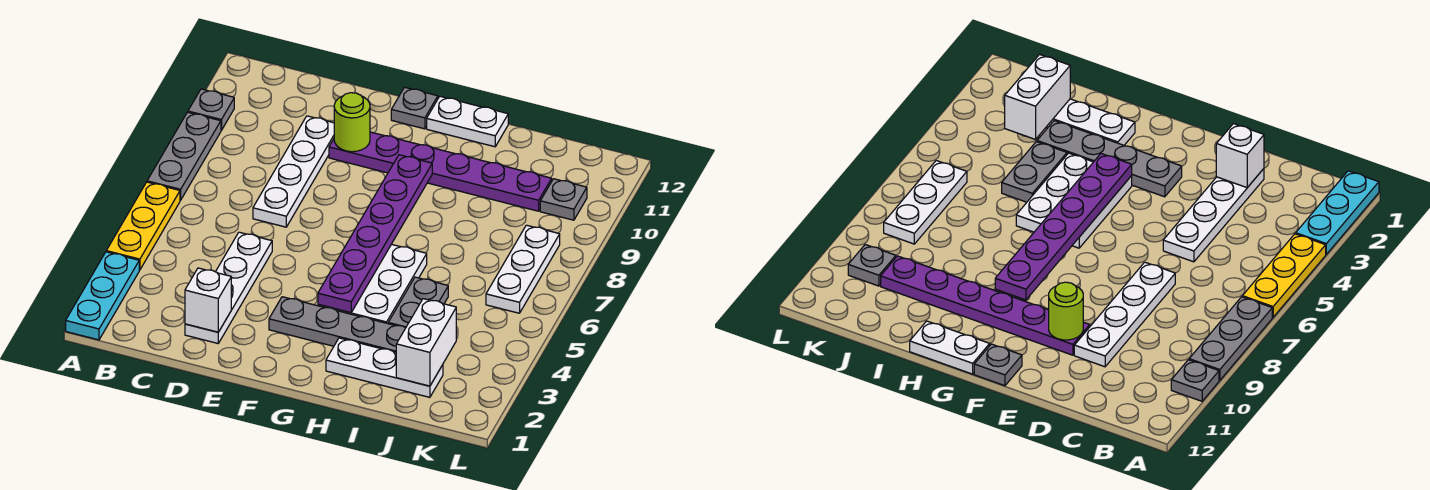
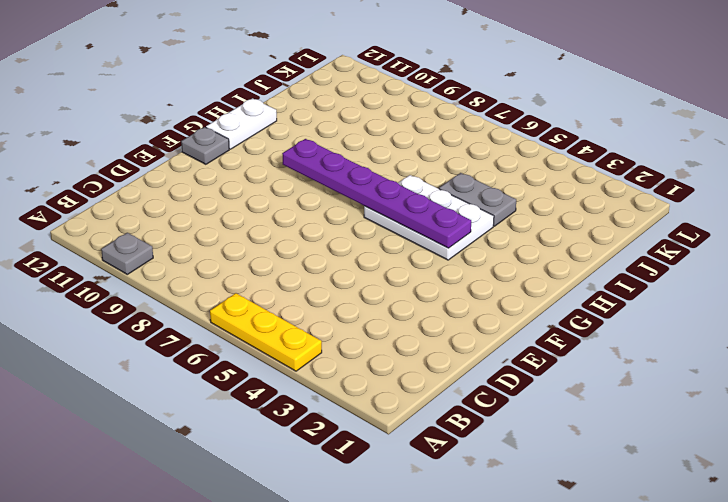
none -> cyan plate A1:A3 level 1
none -> grey plate A7:A9 level 1
none -> white plate D2:D5 level 1

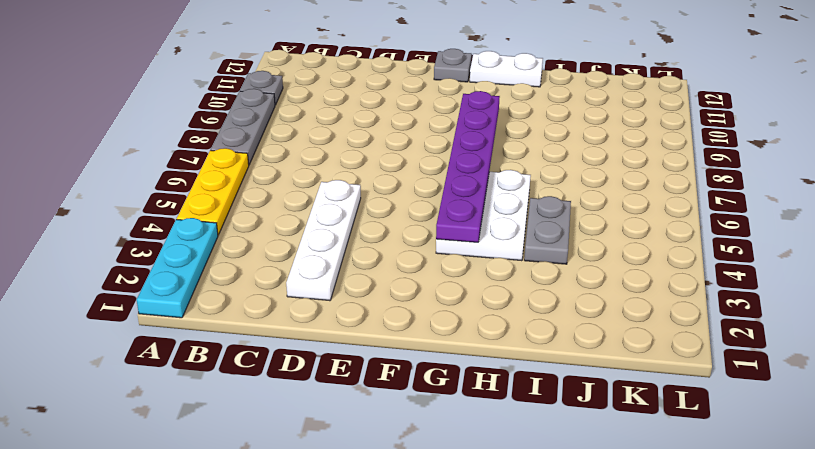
none -> white plate D7:D10 level 1
none -> purple plate E10:J10 level 1
none -> grey plate F3:I3 level 1

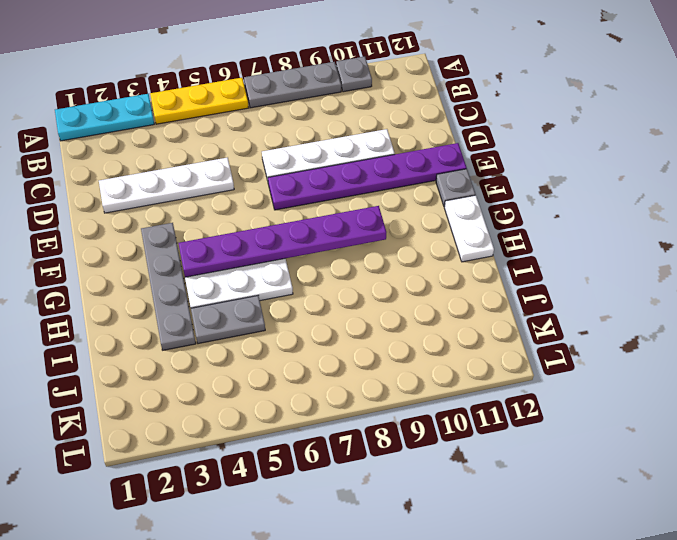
purple plate E7:E12 level 1 -> purple plate E10:J10 level 1
none -> white plate H2:J2 level 1
none -> white plate K6:K8 level 1
none -> grey plate K10 level 1

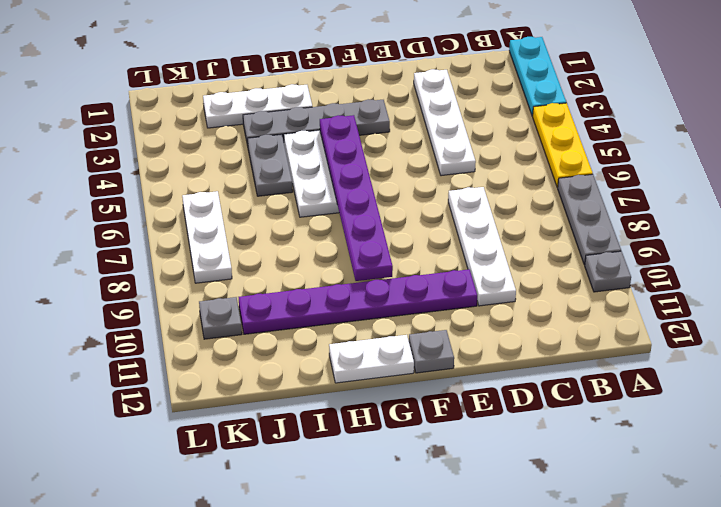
none -> white brick D2 level 2
none -> lime round brick E10 level 2
none -> white brick J2:J3 level 2

